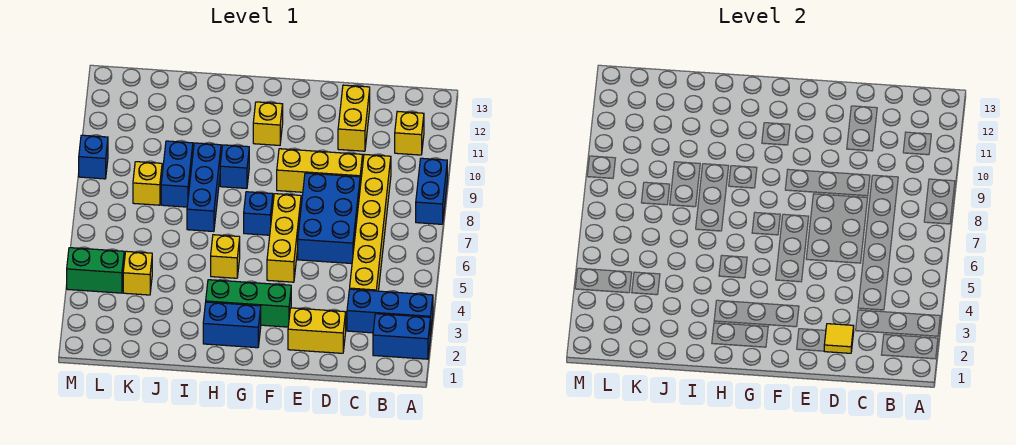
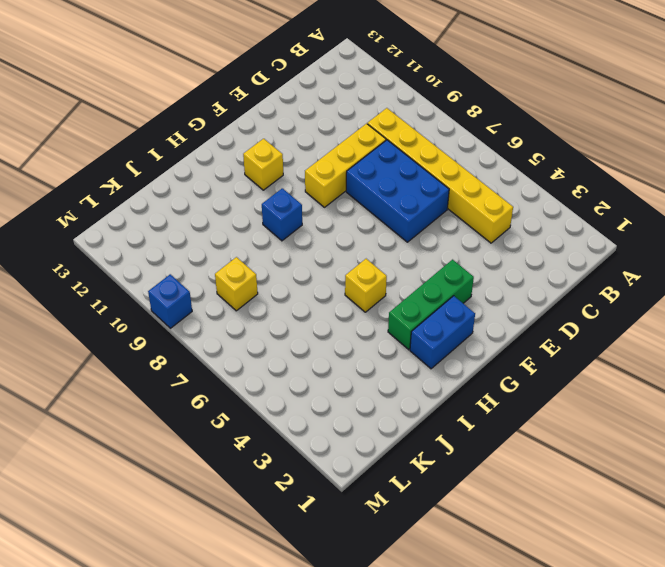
none -> blue brick A2:B2 level 1
none -> blue brick A3:C3 level 1
none -> blue brick A8:A9 level 1

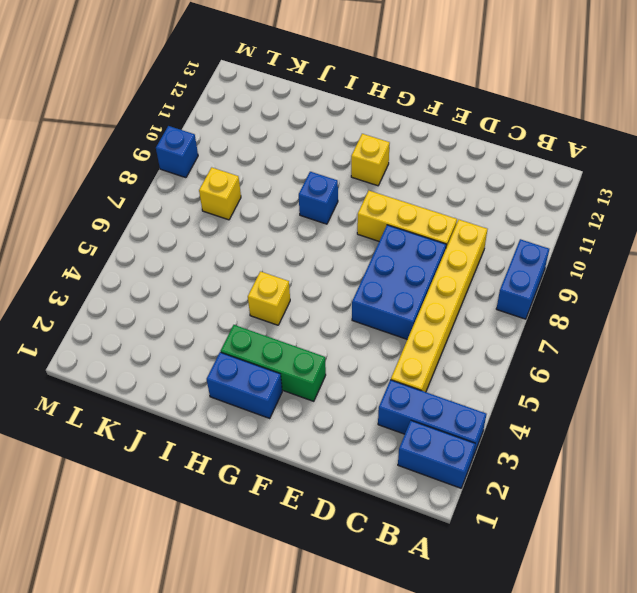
none -> yellow brick B11 level 1
none -> yellow brick D2:E2 level 1
none -> yellow brick D11:D12 level 1

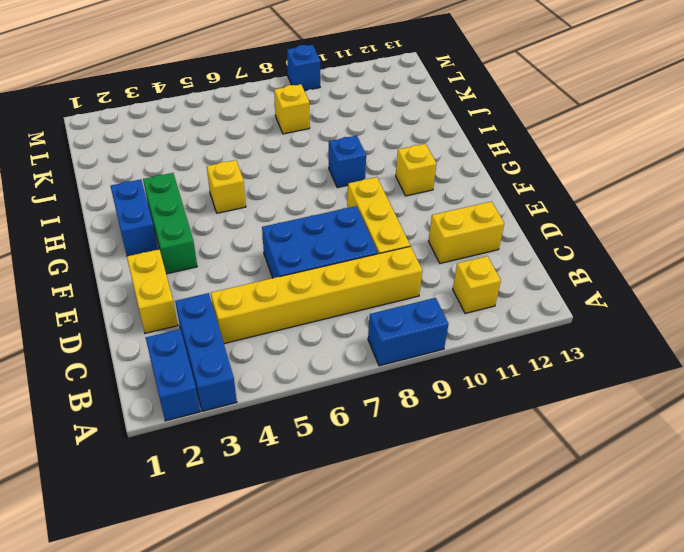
none -> yellow brick F5:F7 level 1
none -> blue brick G7 level 1
none -> blue brick I7:I9 level 1

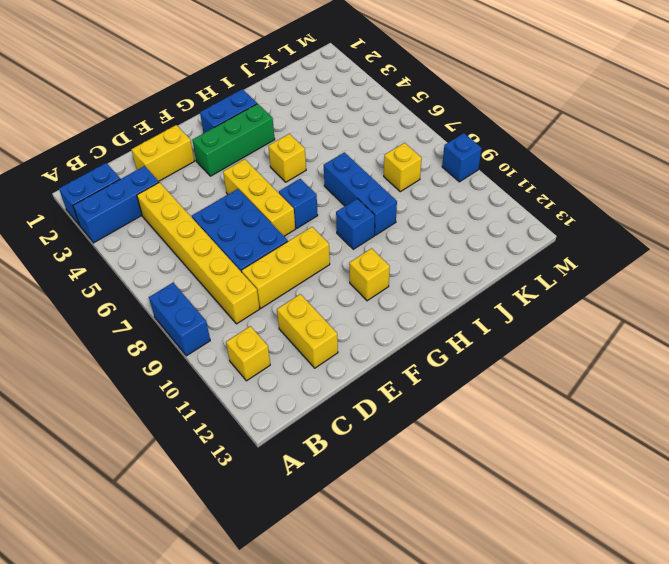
none -> blue brick J8:J9 level 1
none -> yellow brick K4 level 1
none -> green brick L4:M4 level 1

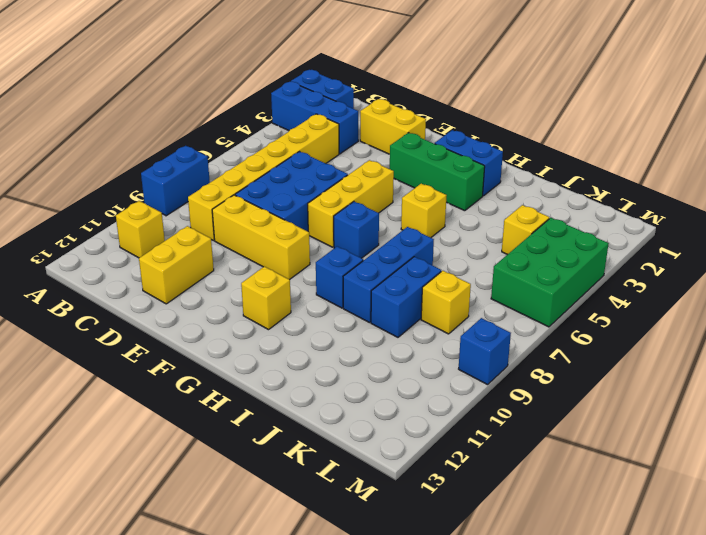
green brick L4:M6 level 1 -> green brick L4:M4 level 1
none -> yellow tile D2 level 2

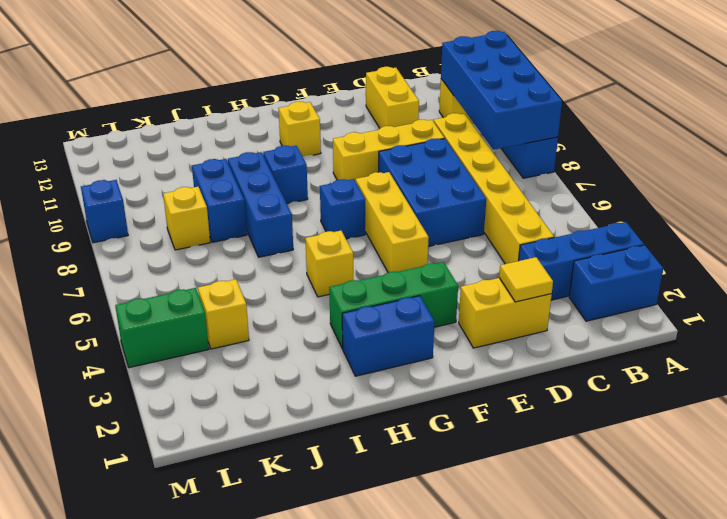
blue brick A8:B11 level 2 -> none

